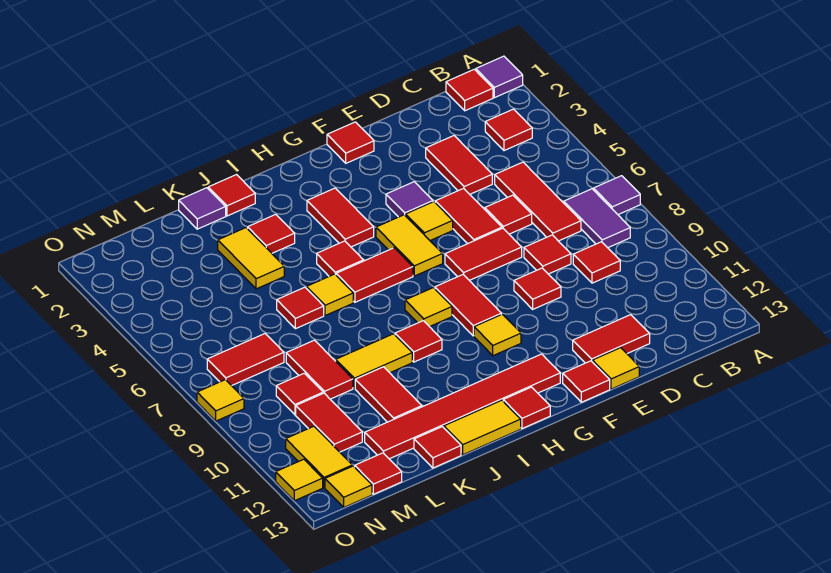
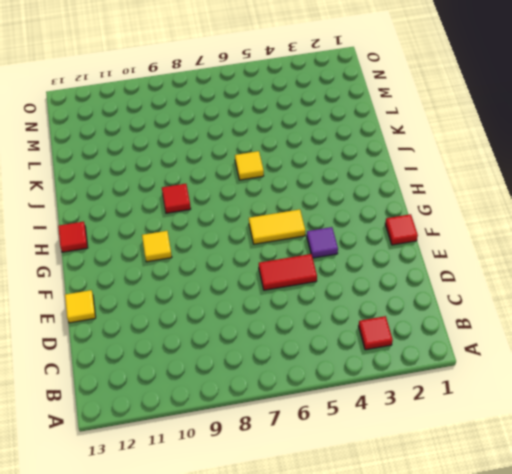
none -> purple tile A1 level 1
none -> purple tile A7 level 1
none -> red tile B1 level 1
none -> purple tile B7:B8 level 1

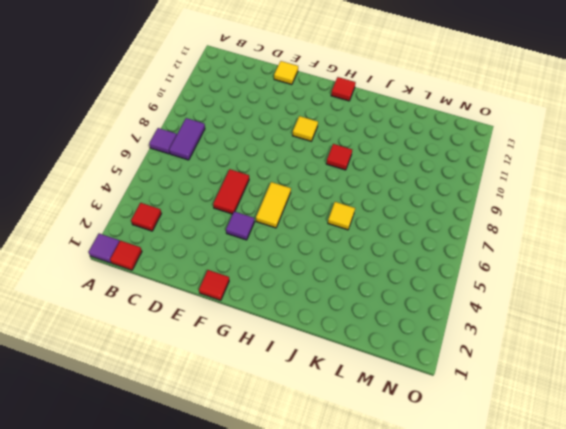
none -> red tile C5:C7 level 1
none -> red tile C9 level 1
none -> red tile D3:D4 level 1
none -> red tile D6 level 1

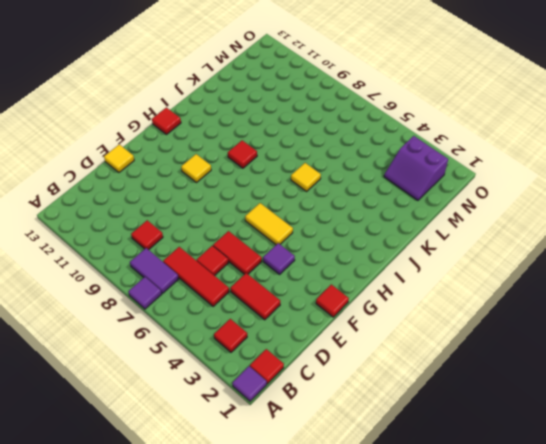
purple slope M2:N3 level 1 top N -> none
none -> red tile D8 level 1
none -> red tile D12:E12 level 1
none -> red tile E7:F7 level 1
none -> red tile E9 level 1

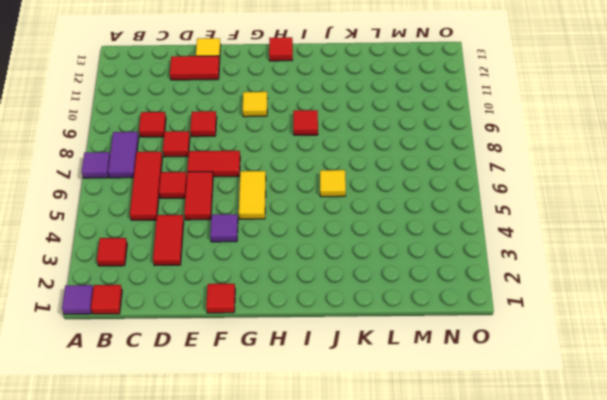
none -> yellow tile F5 level 1
none -> red tile F13 level 1
none -> red tile G8:G9 level 1
none -> red tile G12:L12 level 1

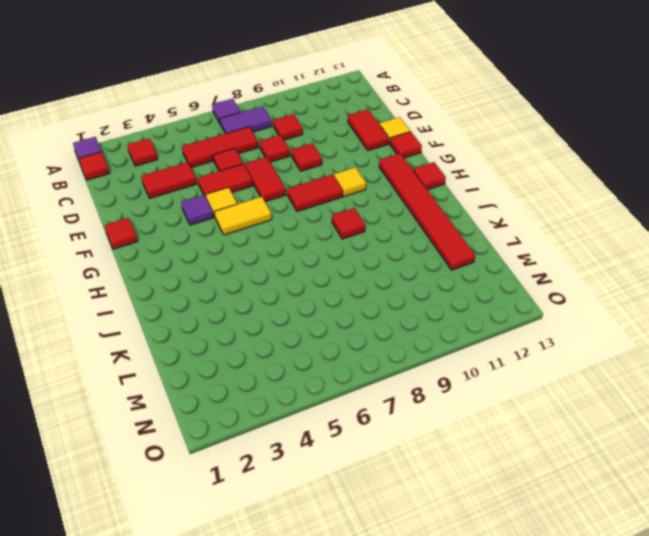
none -> red tile H3:H4 level 1
none -> red tile H6:I6 level 1
none -> yellow tile H8 level 1
none -> red tile I5 level 1

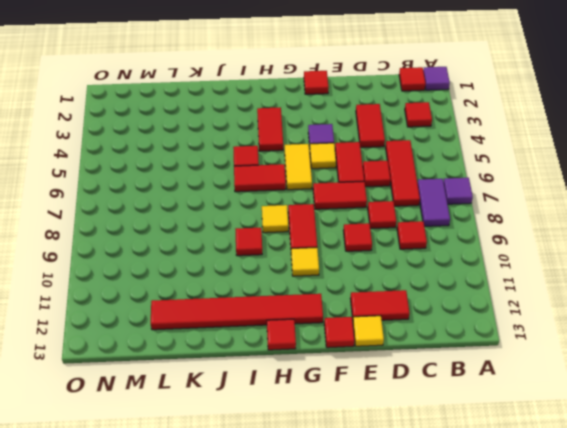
none -> yellow tile I13:J13 level 1
none -> red tile J1 level 1
none -> red tile J3 level 1
none -> yellow tile J6 level 1

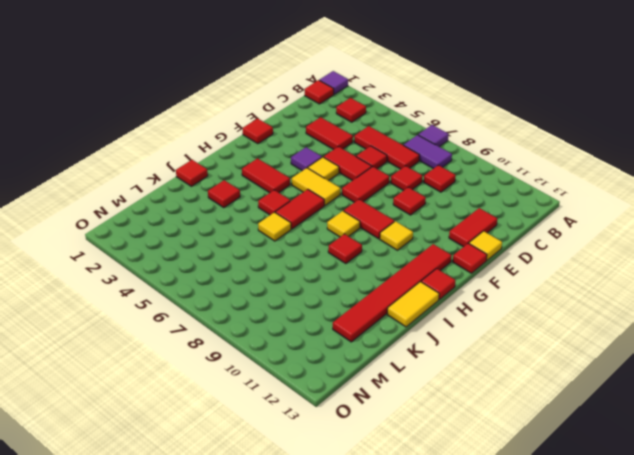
none -> yellow tile J9:K9 level 1
none -> purple tile K1 level 1
none -> yellow tile K3:K4 level 1
none -> red tile K6 level 1

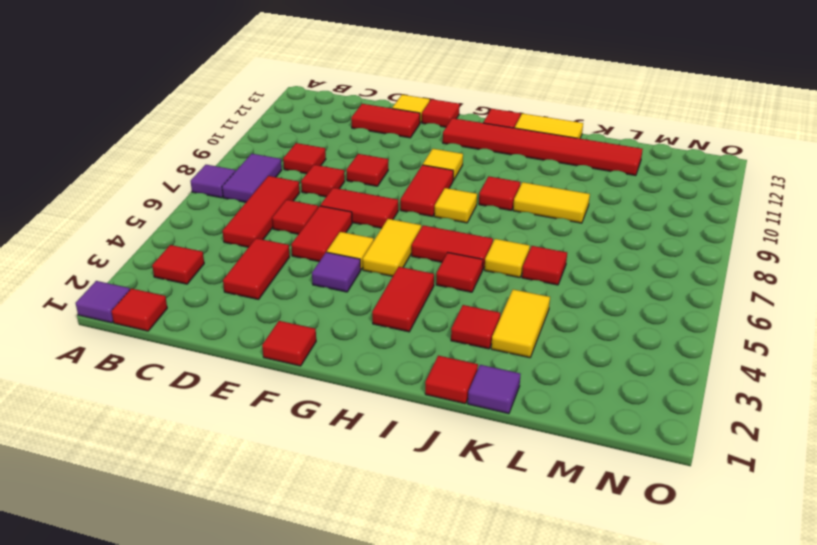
none -> red tile K10:K11 level 1
none -> red tile K13 level 1
none -> red tile L8:L9 level 1
none -> red tile M7:N7 level 1

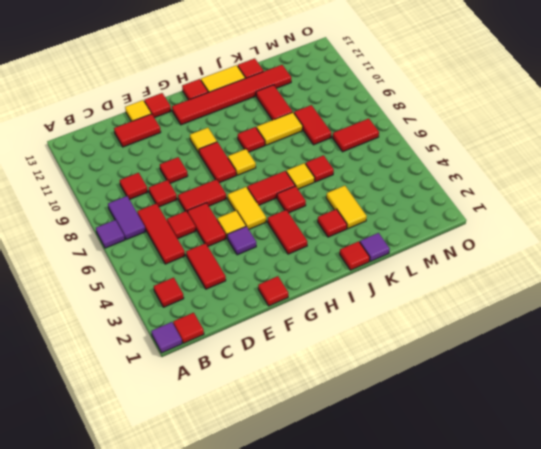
none -> red tile M9 level 1
none -> red tile M10:M11 level 1
none -> red tile M13 level 1
none -> yellow tile N11:N12 level 1

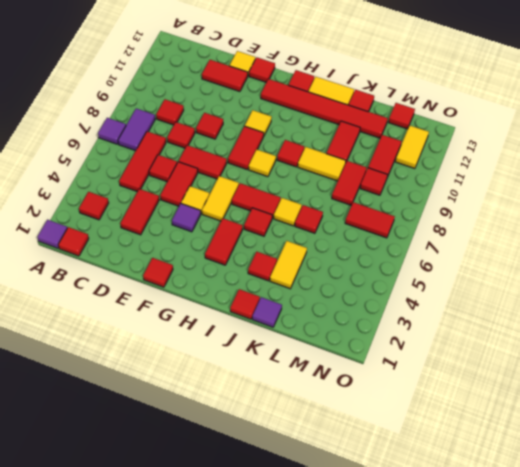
none -> yellow tile N13 level 1
none -> yellow tile O8 level 1
none -> yellow tile O12 level 1

